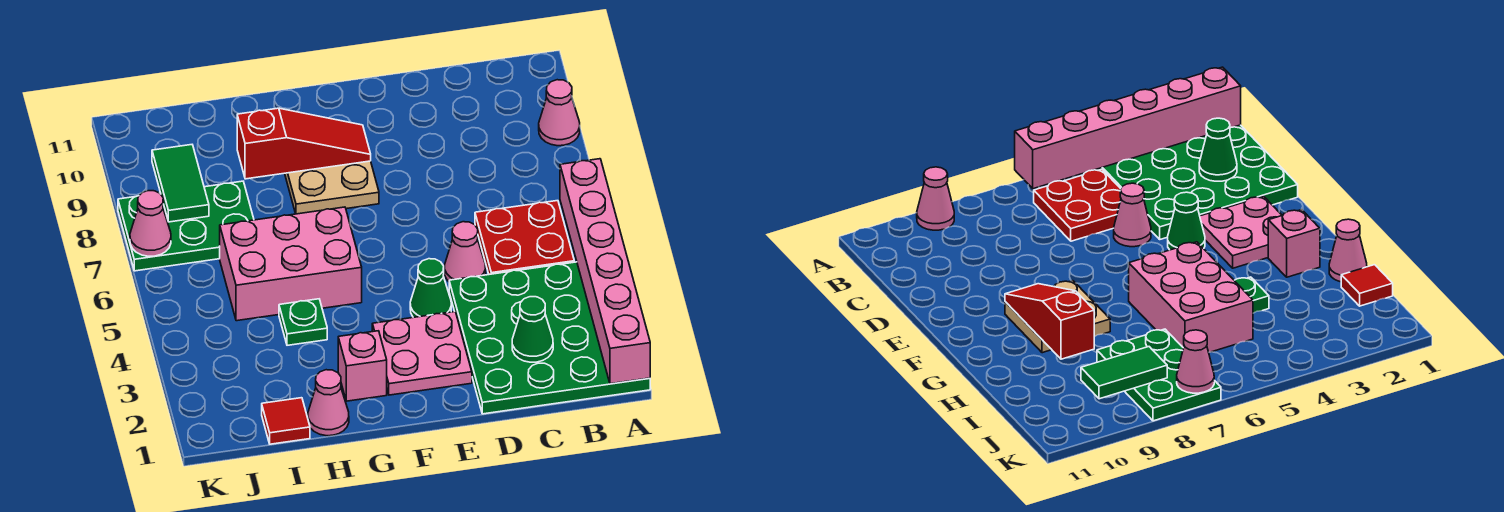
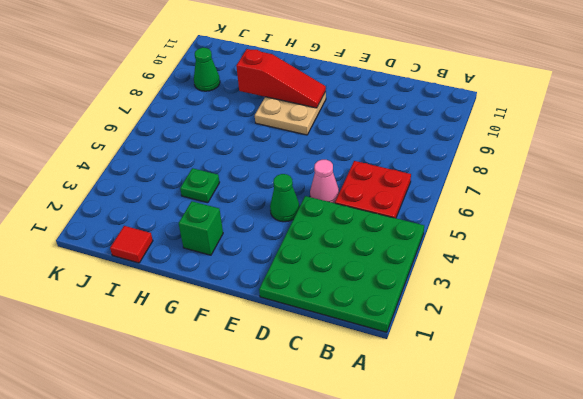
green brick G2 level 1 -> pink brick G2 level 1
green cone J9 level 1 -> green cone C2 level 2
none -> pink cone A9 level 1
none -> pink plate E2:F3 level 1
none -> pink brick G5:I6 level 1

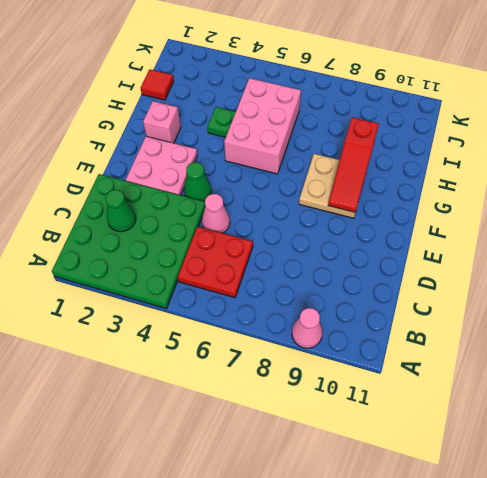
none -> pink cone H1 level 1
none -> green plate I7:K8 level 1
none -> pink brick A1:A6 level 2

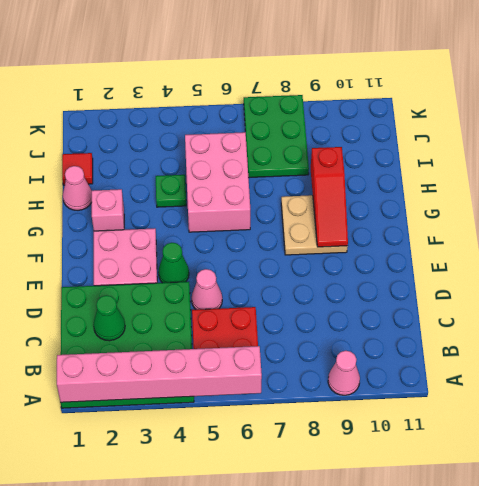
none -> green tile J8:J9 level 2
none -> pink cone K7 level 2

